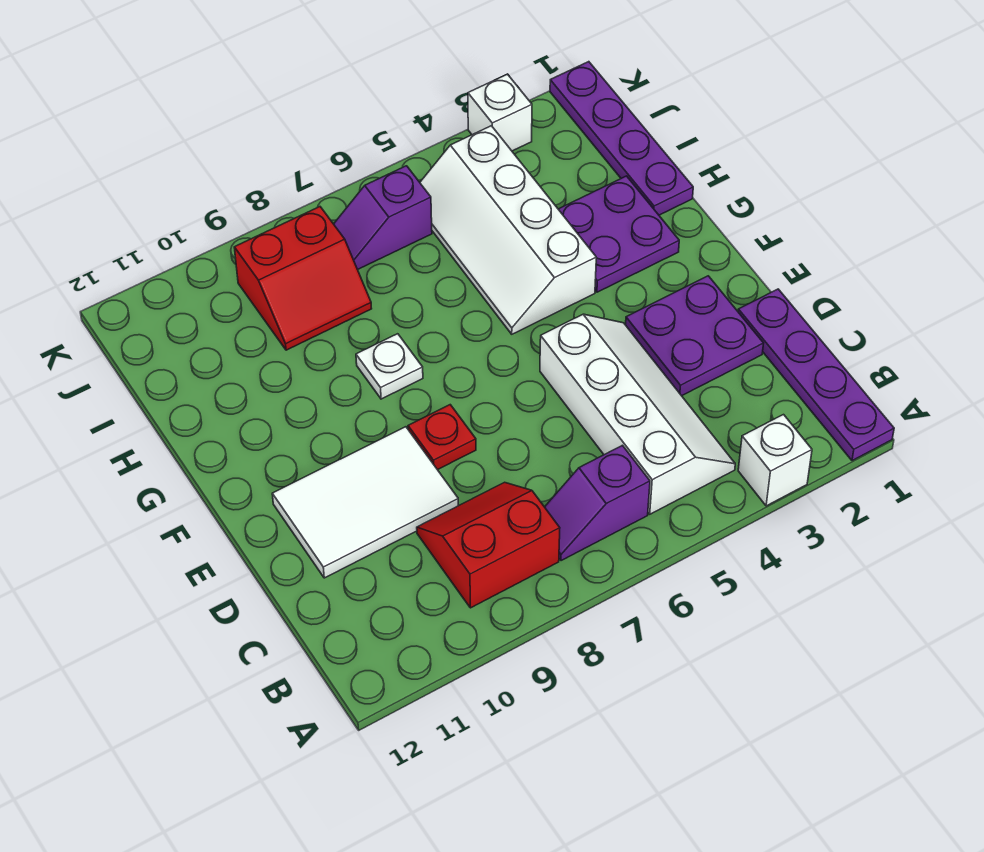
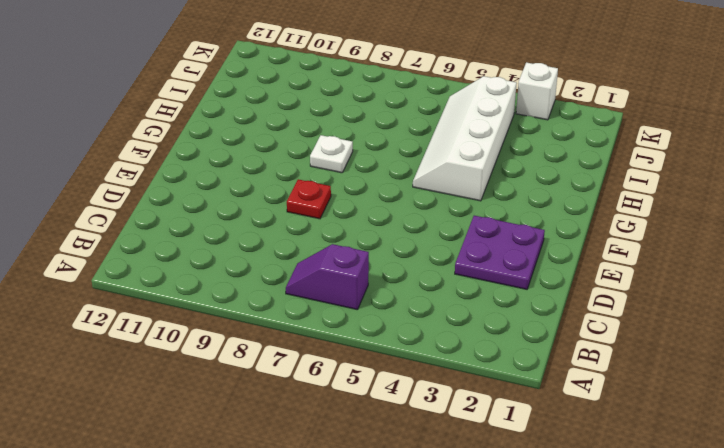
none -> purple plate A1:D1 level 1
none -> white brick A3 level 1
none -> white slope B4:E5 level 1 top 5

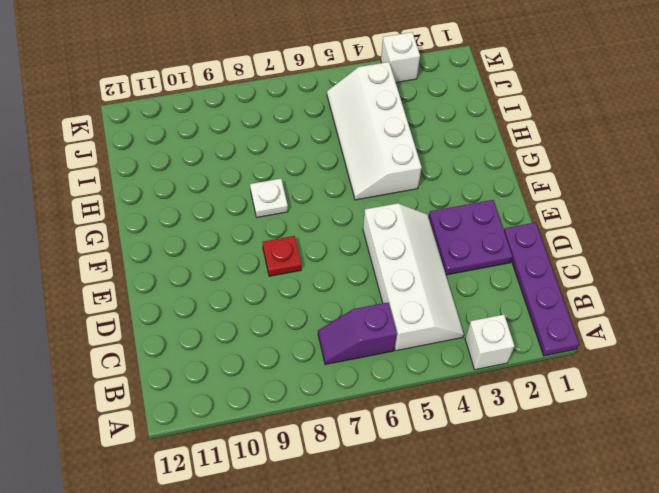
none -> red slope B8:C9 level 1 top B
none -> white tile D9:E11 level 1
none -> purple plate G2:H3 level 1

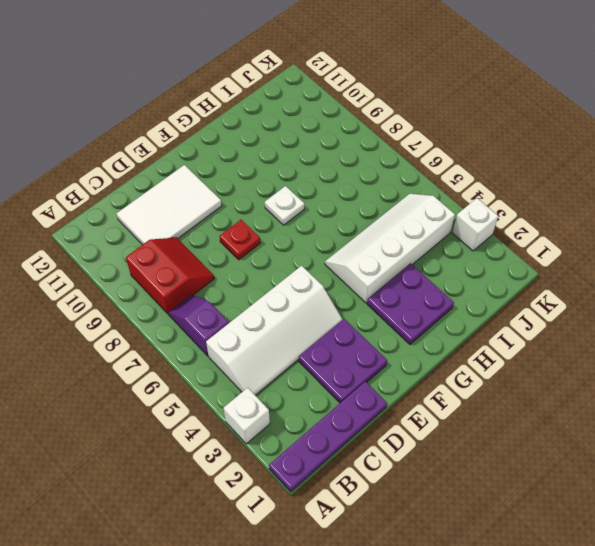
white tile C10:E11 level 1 -> white tile D9:E11 level 1
none -> purple plate H1:K1 level 1
none -> red slope I8:J9 level 1 top J
none -> purple slope J6:J7 level 1 top 6

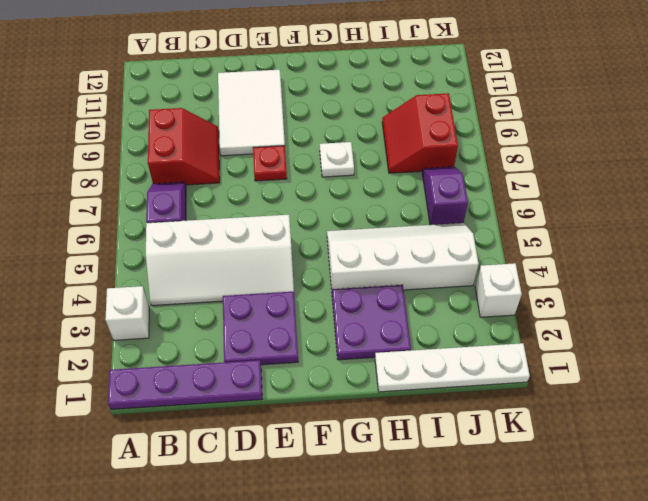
white plate H1:K1 level 1 -> purple plate H1:K1 level 1

